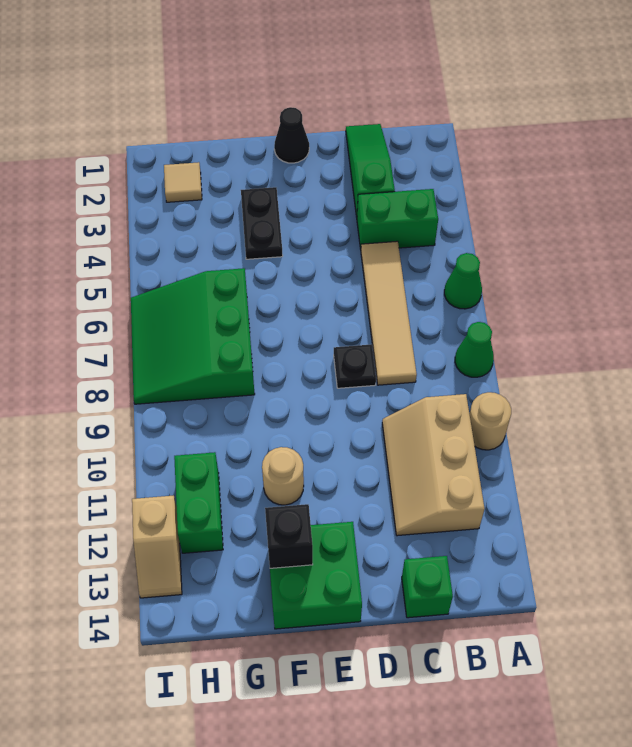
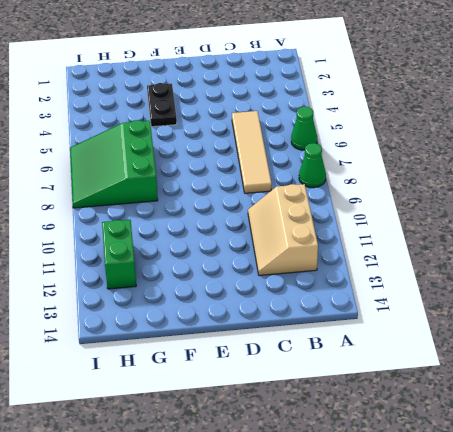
none -> tan round brick A10 level 1
none -> green brick B4:C4 level 1
none -> green slope C1:C3 level 1 top 3

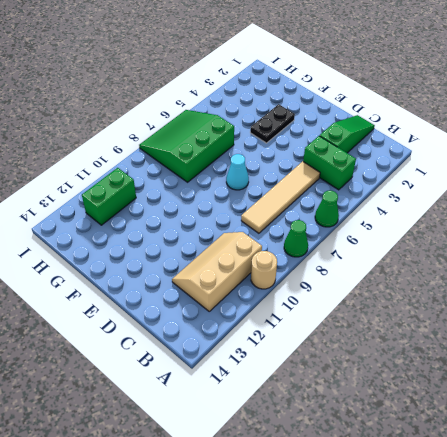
cyan cone E7 level 1 -> none
none -> green brick C14 level 1
none -> black plate D8 level 1
none -> black cone E1 level 1

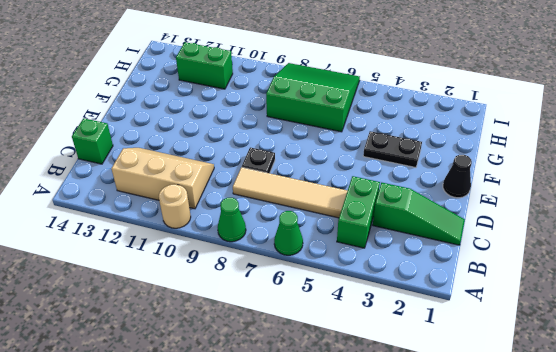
none -> green brick E13:F14 level 1
none -> tan round brick F11 level 1
none -> tan tile H2 level 1

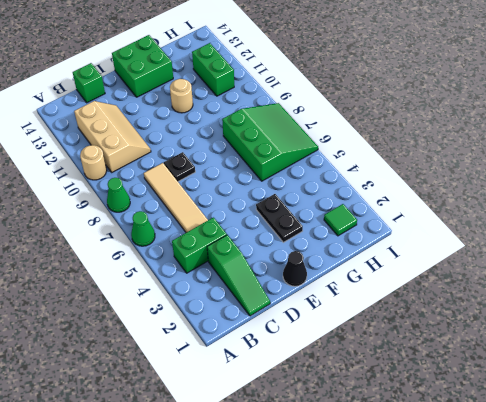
green tile H2 level 1 -> tan tile H2 level 1
none -> tan slope I12:I13 level 1 top 12
none -> black brick F13 level 2

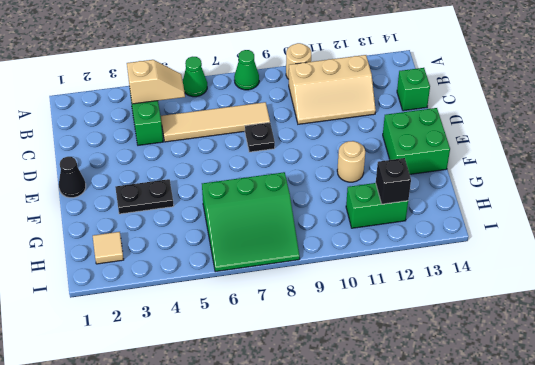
tan slope B4:B5 level 2 top 4 -> tan slope I12:I13 level 1 top 12
black brick H12 level 2 -> black brick F13 level 2
none -> green slope C1:C3 level 1 top 3

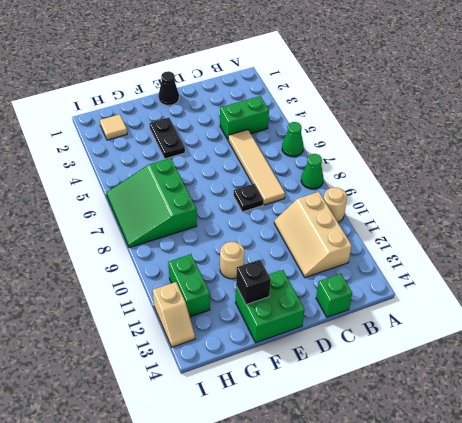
none -> green slope C1:C3 level 1 top 3

